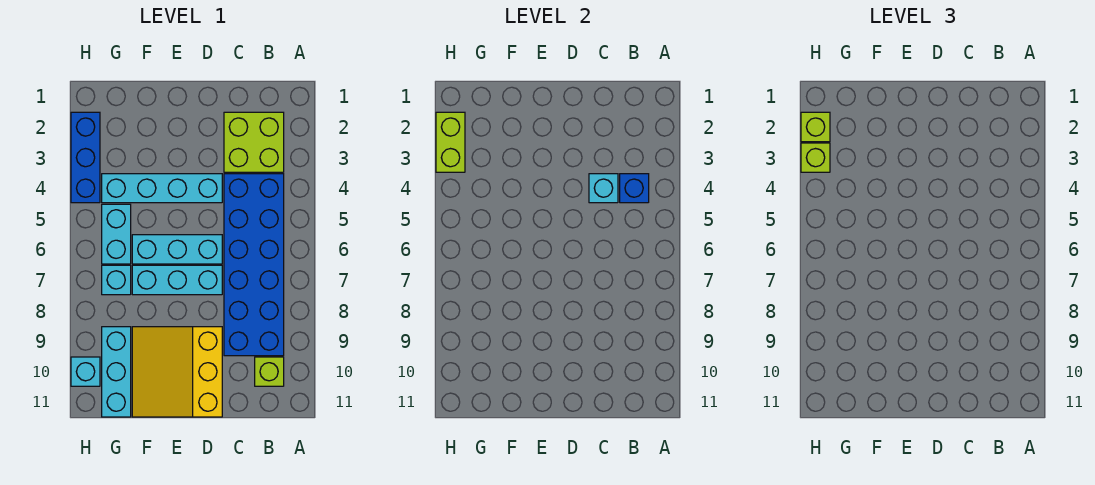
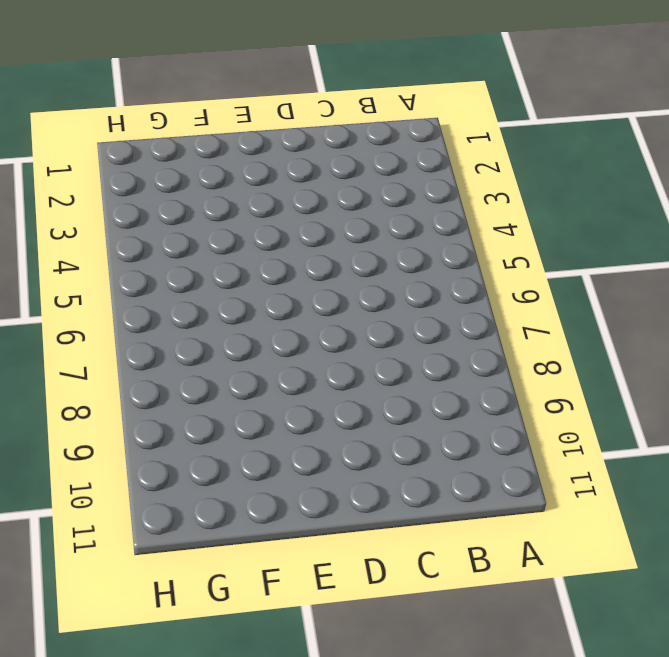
none -> lime brick B2:C3 level 1
none -> blue brick B4:C9 level 1
none -> lime brick B10 level 1

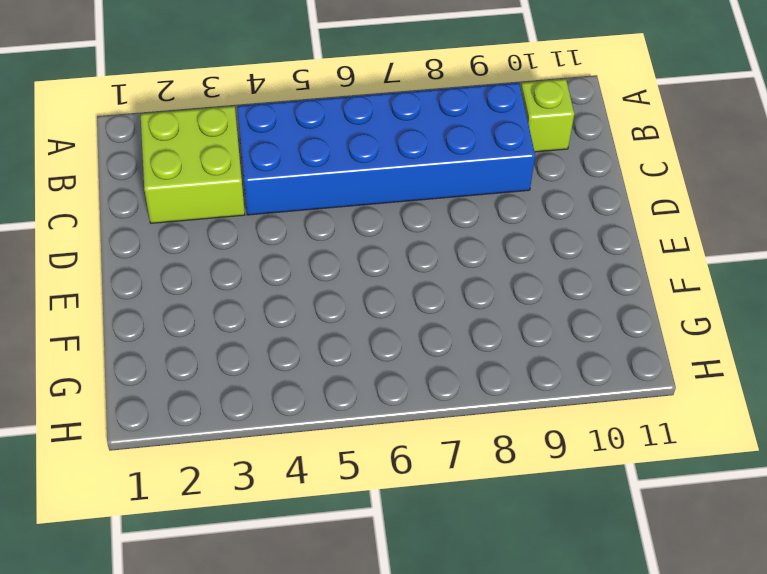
none -> cyan brick D4:G4 level 1
none -> cyan brick D6:F6 level 1
none -> cyan brick D7:F7 level 1

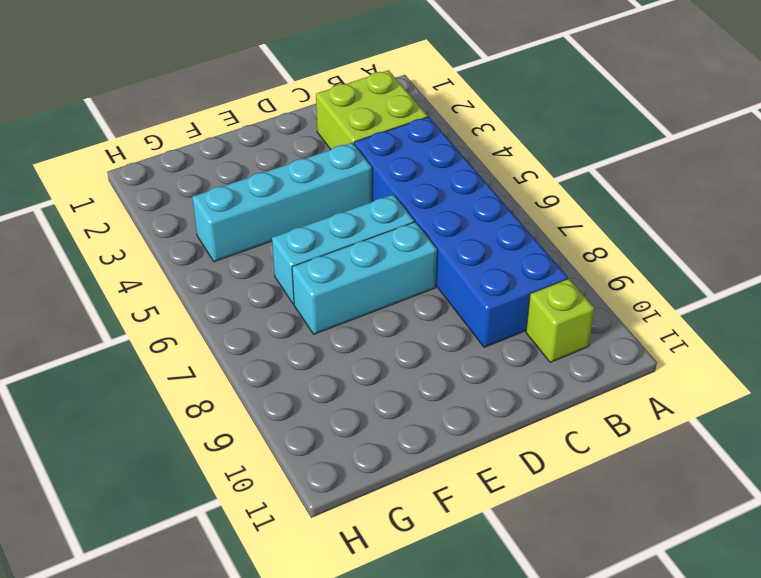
none -> yellow slope D9:F11 level 1 top D
none -> cyan brick G5:G6 level 1
none -> cyan brick G7 level 1

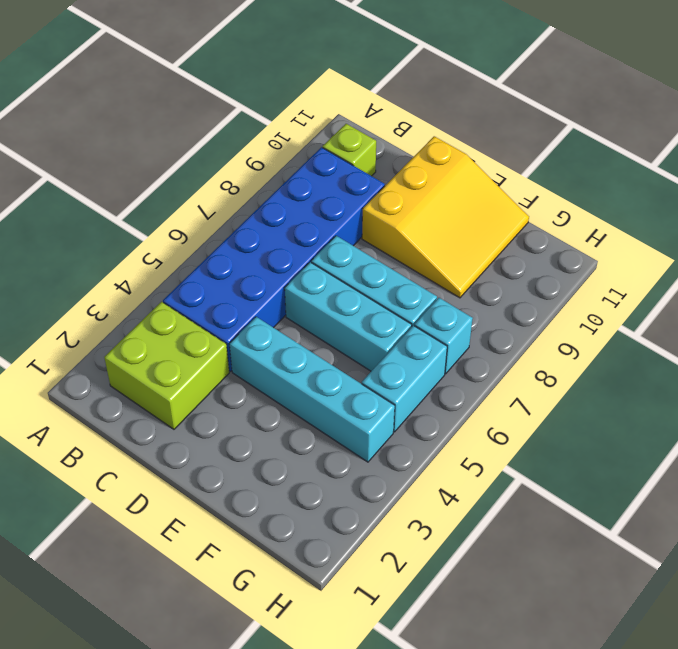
none -> cyan brick G9:G11 level 1
none -> blue brick H2:H4 level 1
none -> cyan brick H10 level 1

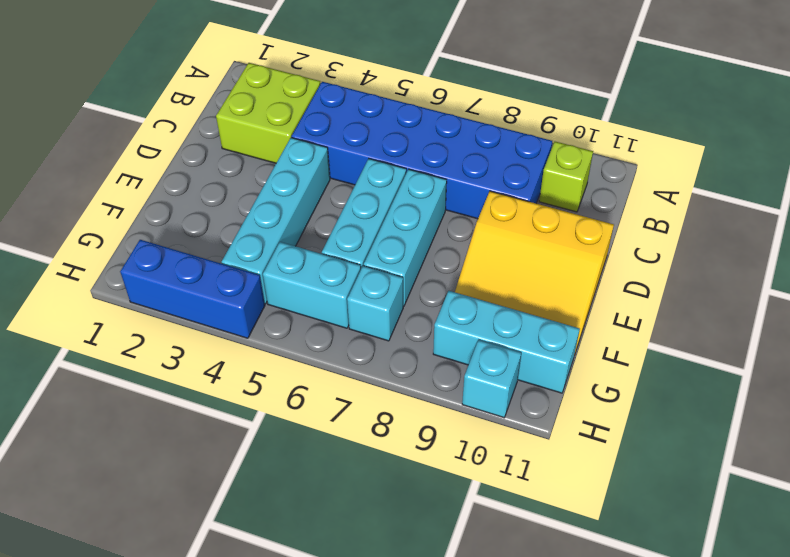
none -> blue brick B4 level 2
none -> cyan brick C4 level 2
none -> lime brick H2:H3 level 2

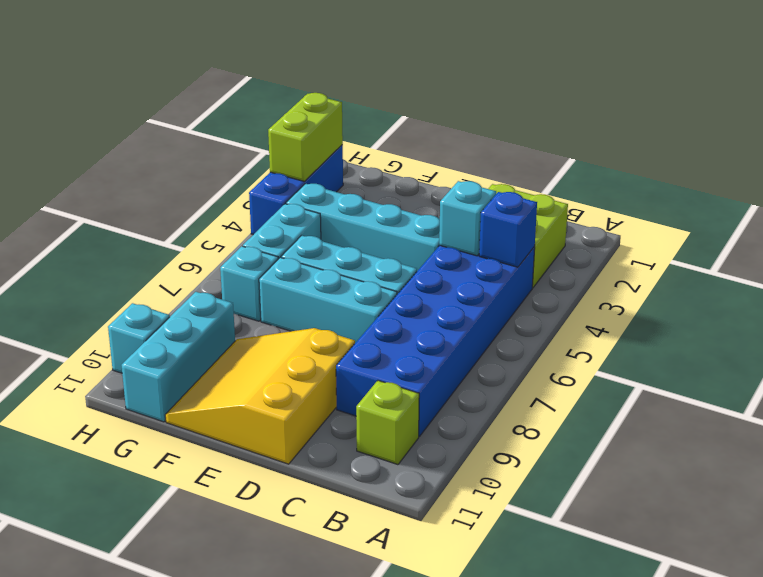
none -> lime brick H2 level 3
none -> lime brick H3 level 3

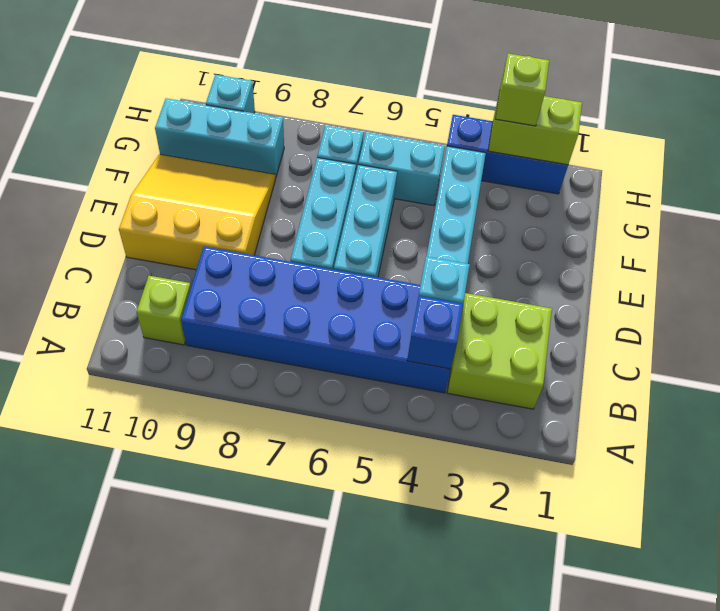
none -> lime brick H2 level 3

